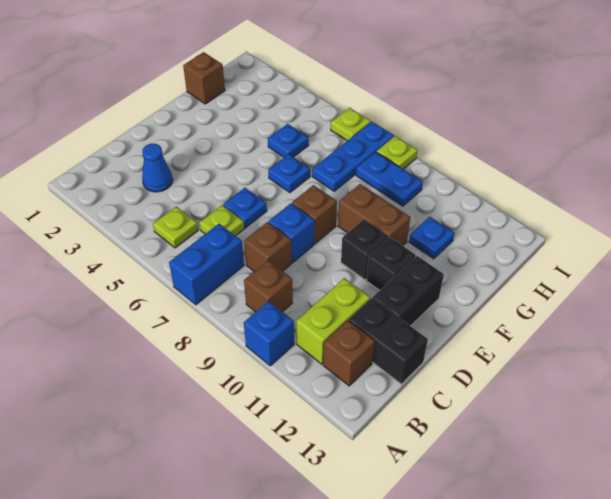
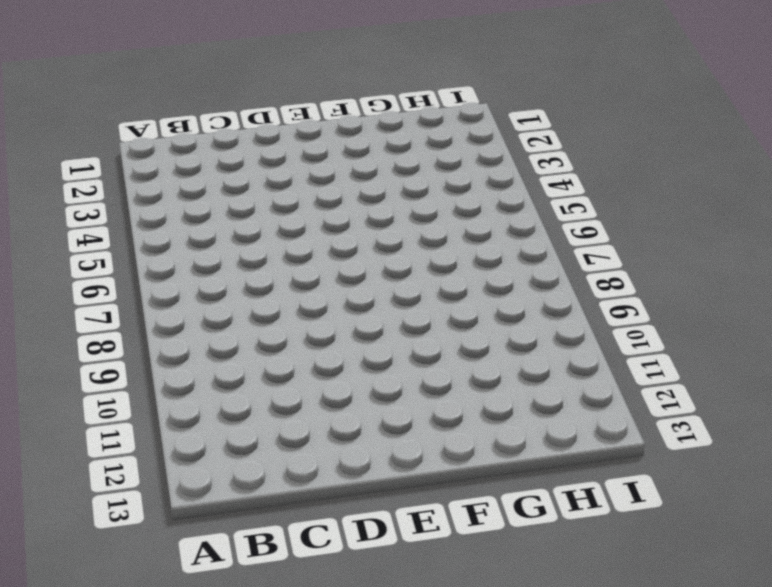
none -> blue brick A7:B7 level 1
none -> blue brick A10 level 1
none -> lime plate B5 level 1

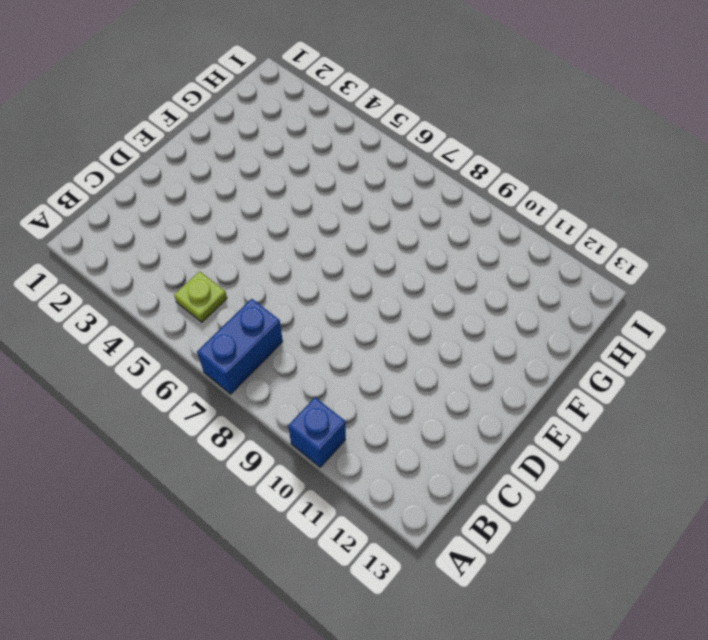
none -> brown brick B9 level 1
none -> lime brick B11:C11 level 1
none -> brown brick B12 level 1

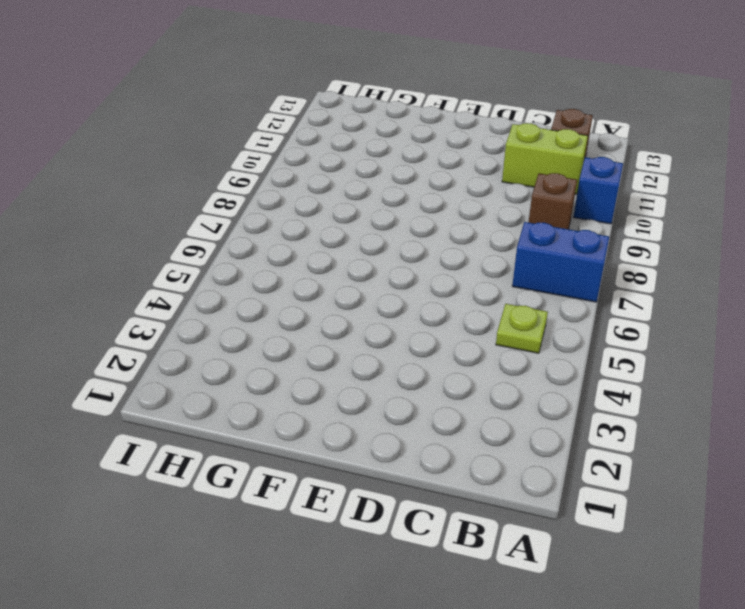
none -> blue cone C3 level 1
none -> lime plate C6 level 1
none -> brown brick C8 level 1

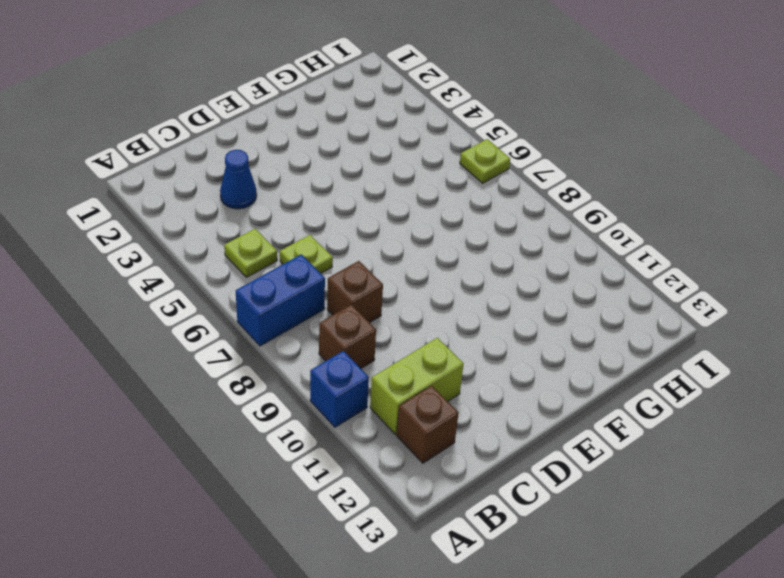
none -> black brick C12:C13 level 1
none -> blue plate D6 level 1
none -> blue brick D8 level 1

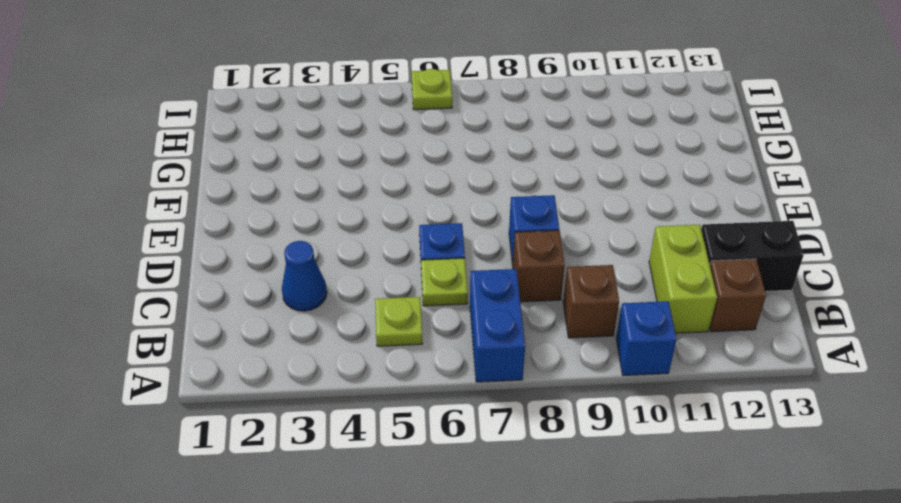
none -> black brick D12:E12 level 1
none -> brown brick E8 level 1
none -> black brick E10 level 1

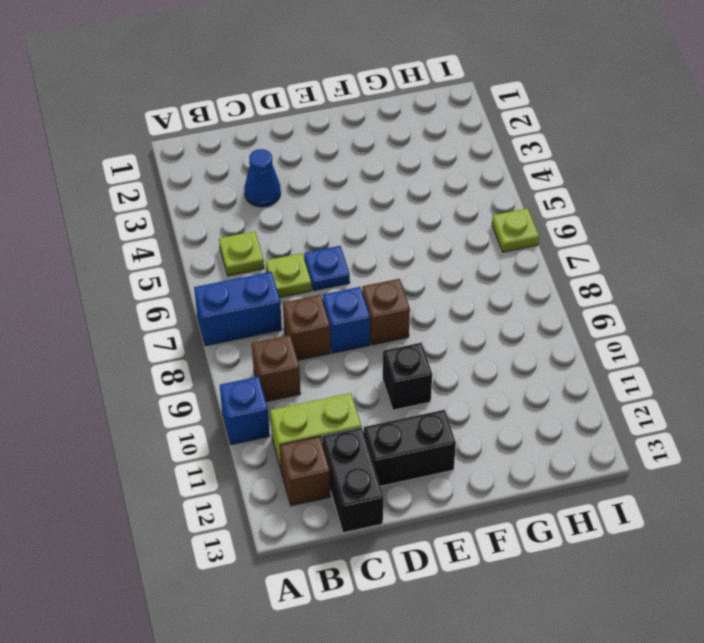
none -> black brick E11 level 1
none -> blue plate F6 level 1
none -> brown brick F9:F10 level 1

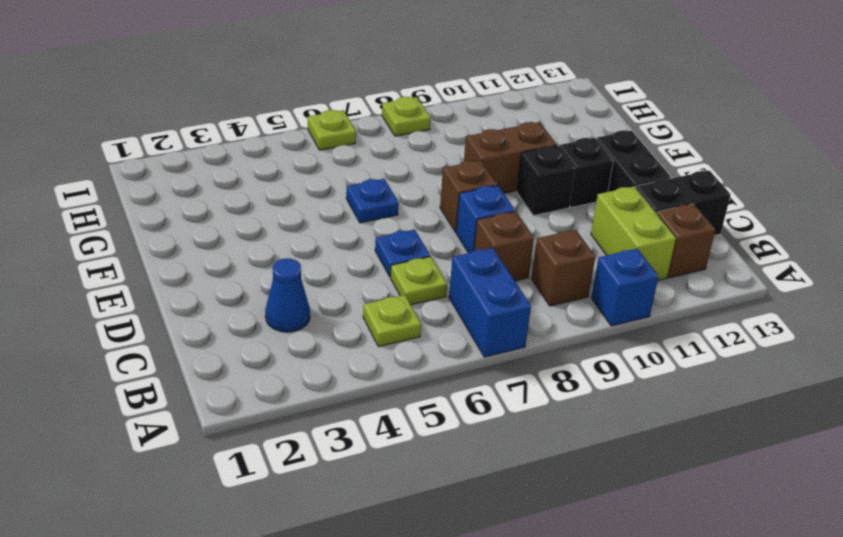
none -> brown brick G1 level 1
none -> blue plate G5 level 1
none -> blue plate G7:I7 level 1

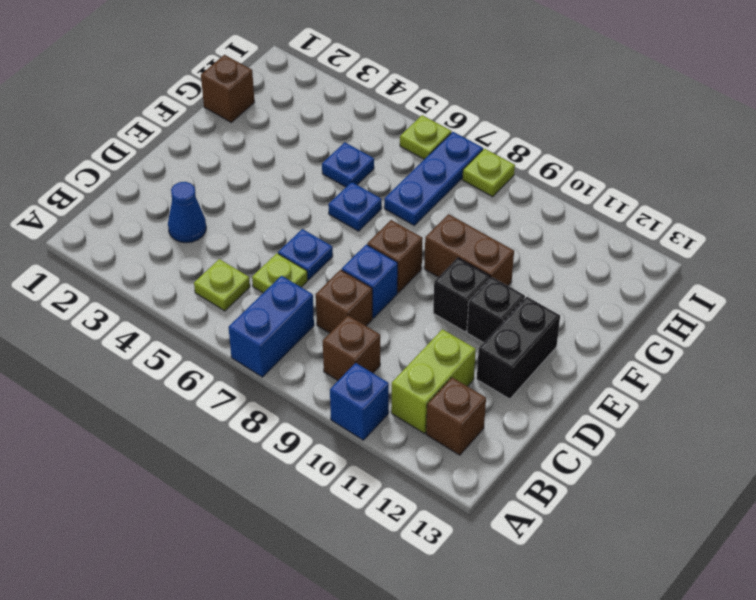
none -> black brick C12:C13 level 1
none -> blue plate G11 level 1
none -> blue plate H8:H9 level 1

